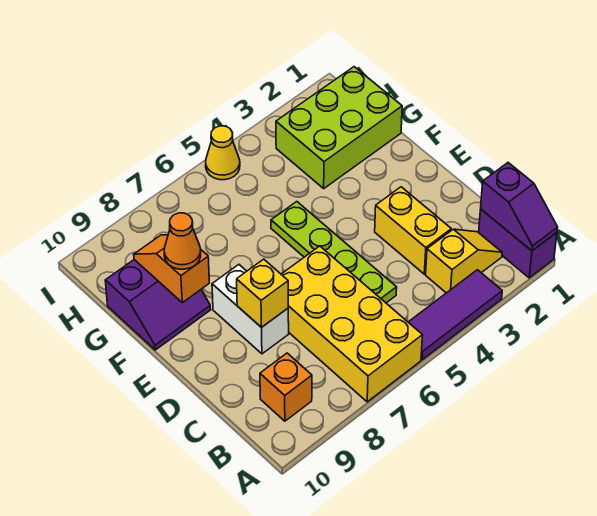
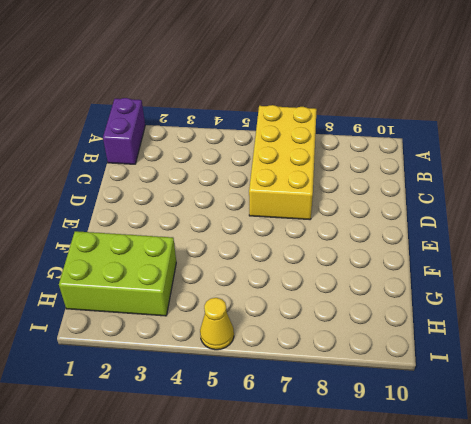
none -> purple tile A3:A5 level 1
none -> yellow slope B2:B3 level 1 top 3
none -> orange brick B9 level 1

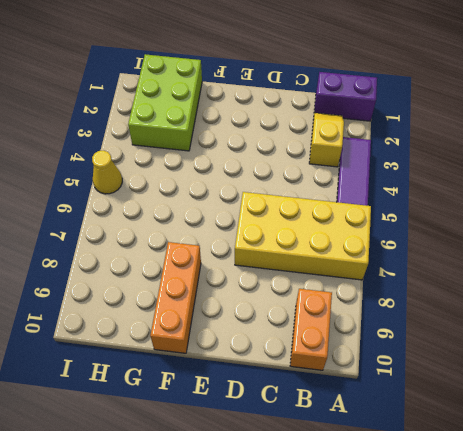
orange brick B9:B10 level 1 -> orange brick B9 level 1
orange brick F8:F10 level 1 -> purple slope F9:G10 level 1 top G
none -> yellow brick C3:D3 level 1
none -> lime plate C5:F5 level 1
none -> white brick D8:E8 level 1

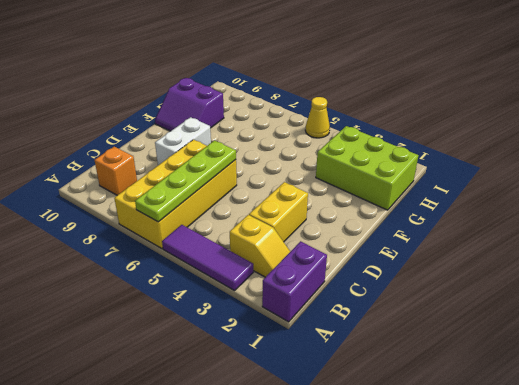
lime plate A6:D6 level 2 -> lime plate C5:F5 level 1
none -> purple slope A1:B1 level 2 top B
none -> yellow brick D8 level 2
none -> orange slope F9:G9 level 2 top F

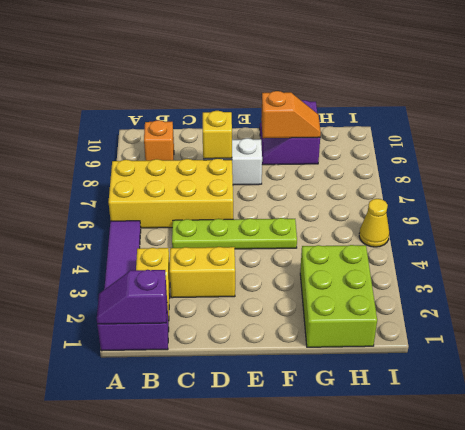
none -> orange cone F9 level 3

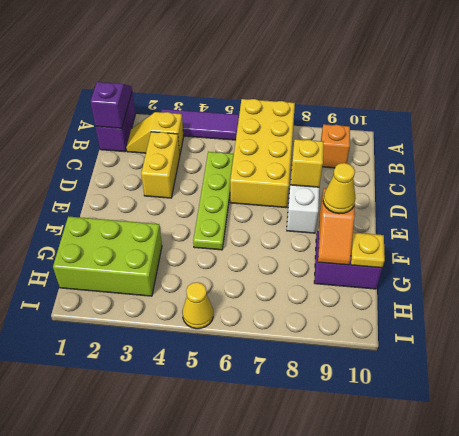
yellow cone F9 level 3 -> orange cone F9 level 3
yellow plate G10 level 2 -> none

